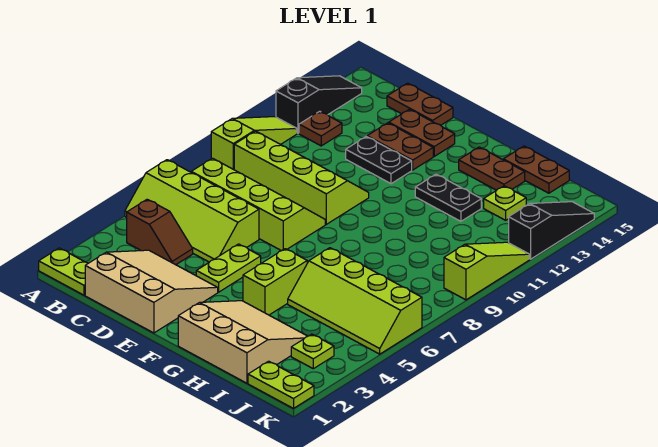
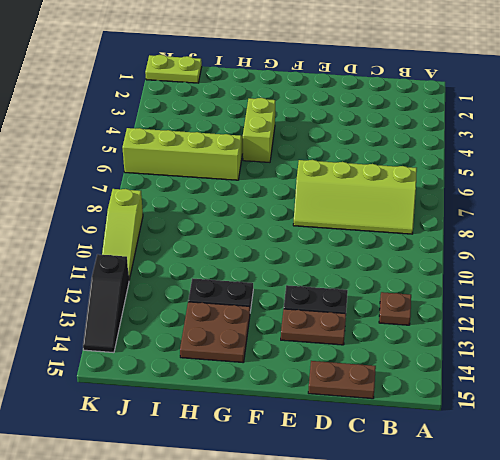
brown plate G13:H14 level 1 -> brown plate G14:H14 level 1
none -> lime plate A1:B1 level 1
none -> lime slope A5:D6 level 1 top 6
none -> lime slope A9:A11 level 1 top 9

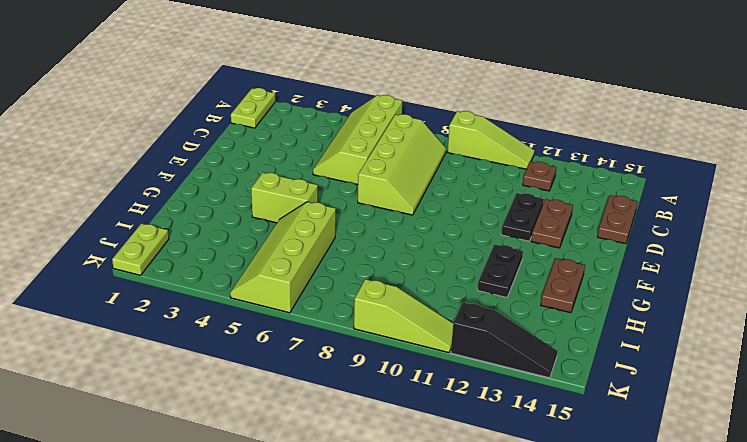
none -> black slope A12:A14 level 1 top 12
none -> brown slope B4:C4 level 1 top B
none -> lime slope B9:E10 level 1 top 9

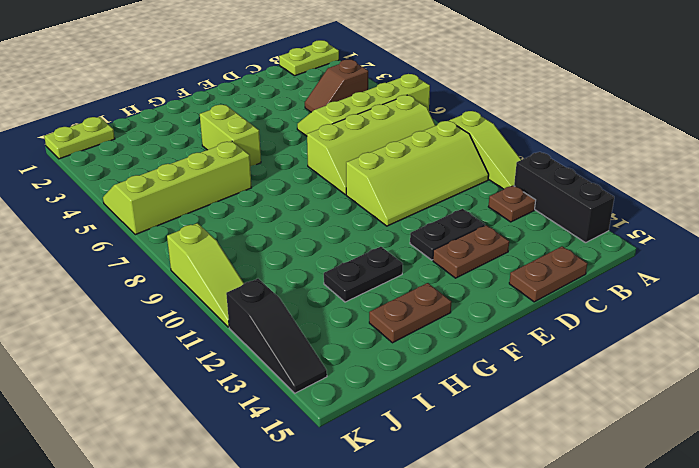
black brick A12:A14 level 1 -> black slope A12:A14 level 1 top 12
none -> tan slope C1:E3 level 1 top 1
none -> brown plate D14:E14 level 1
none -> lime plate E4:E5 level 1

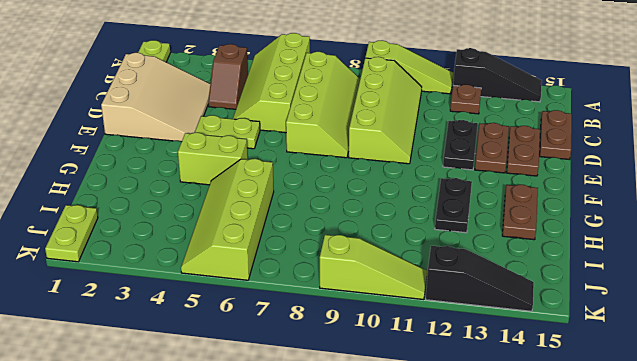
none -> tan slope G1:I3 level 1 top 1
none -> brown plate H15:I15 level 1
none -> lime plate I13 level 1

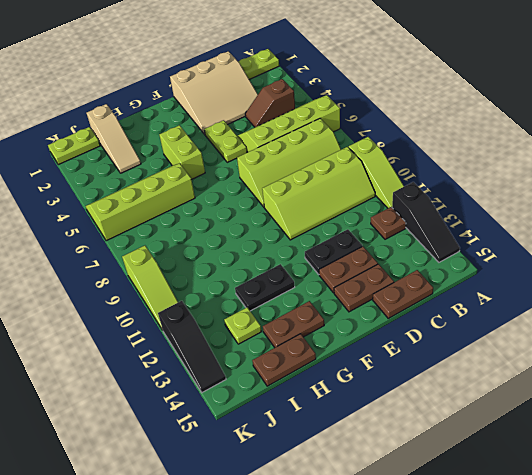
tan slope I1:I3 level 1 top 1 -> tan slope G1:I3 level 1 top 1
none -> lime plate J3 level 1

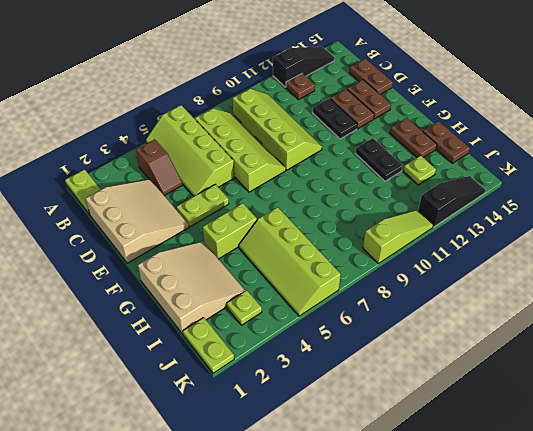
none -> lime slope A9:A11 level 1 top 9

